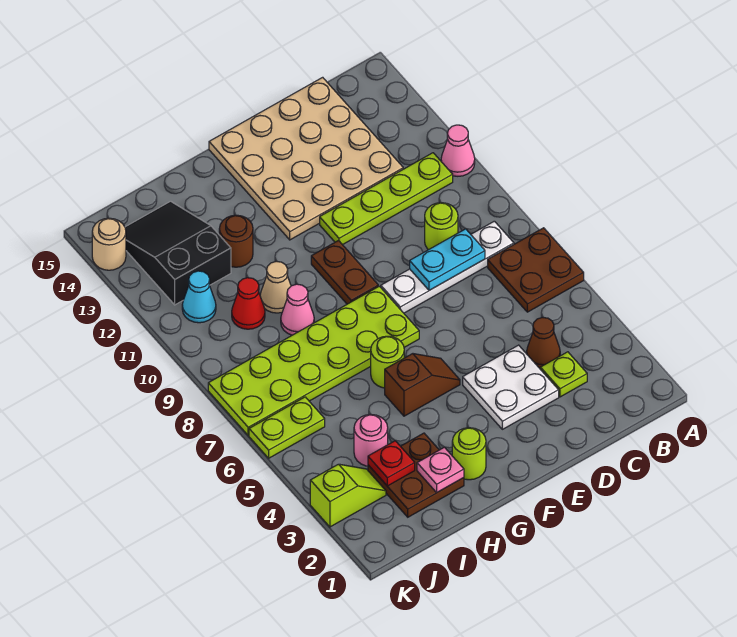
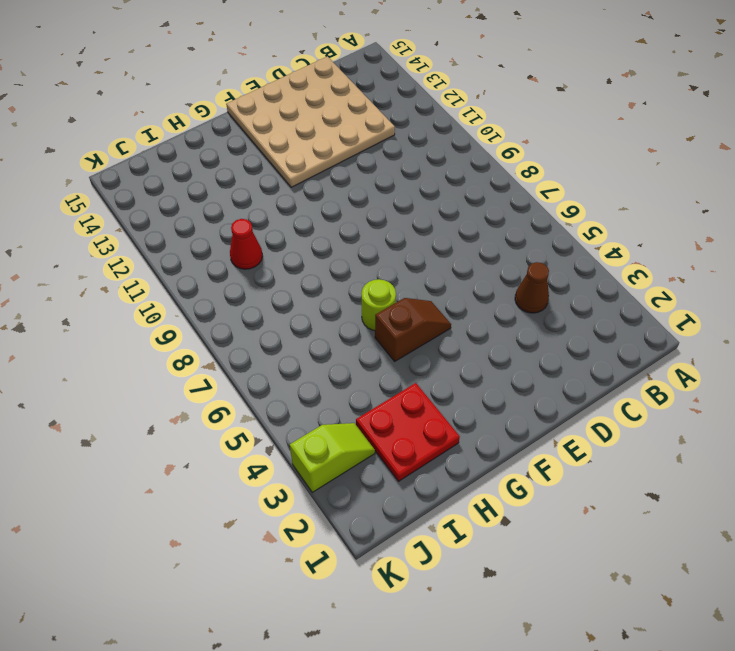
red plate H2:I3 level 1 -> brown plate H2:I3 level 1
none -> brown plate A6:B7 level 1
none -> pink cone A11 level 1
none -> white plate B8:E8 level 1

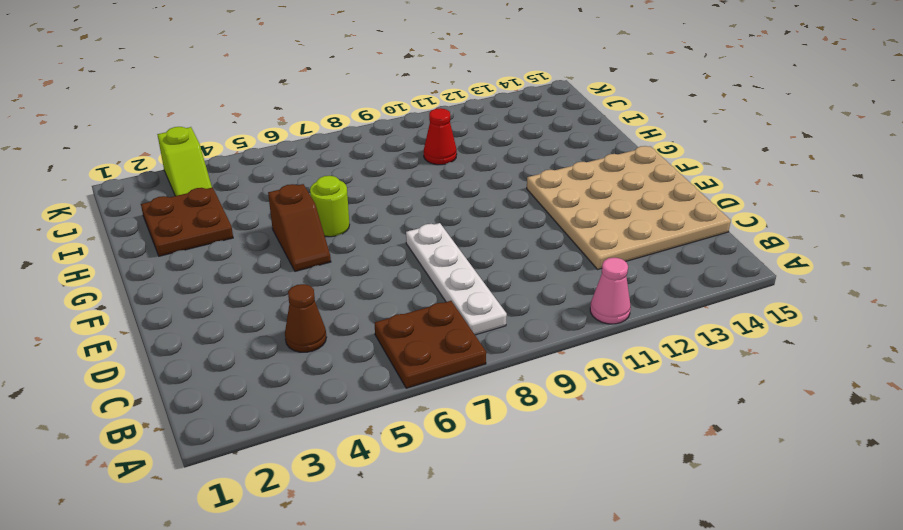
none -> lime plate B11:E11 level 1
none -> lime plate C3 level 1
none -> lime round brick C9 level 1

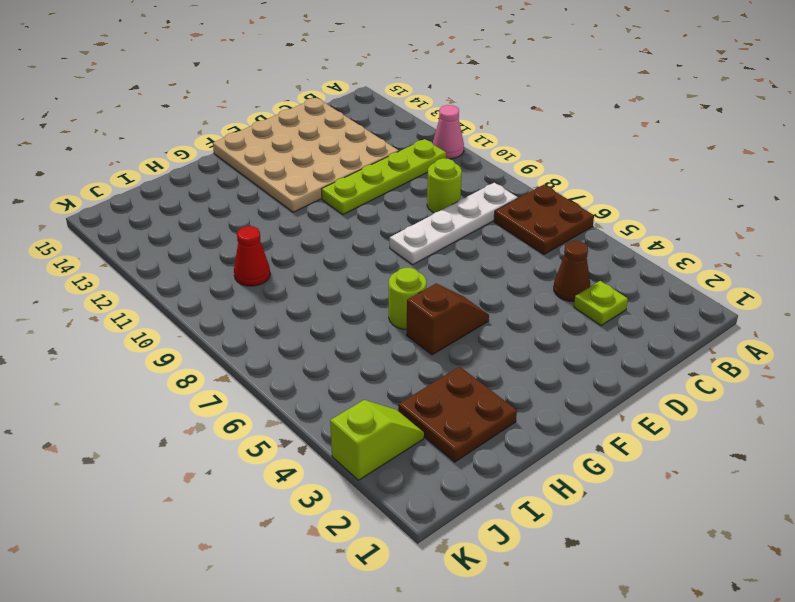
none -> white plate D3:E4 level 1
none -> lime plate F7:K8 level 1
none -> brown plate F9:F10 level 1

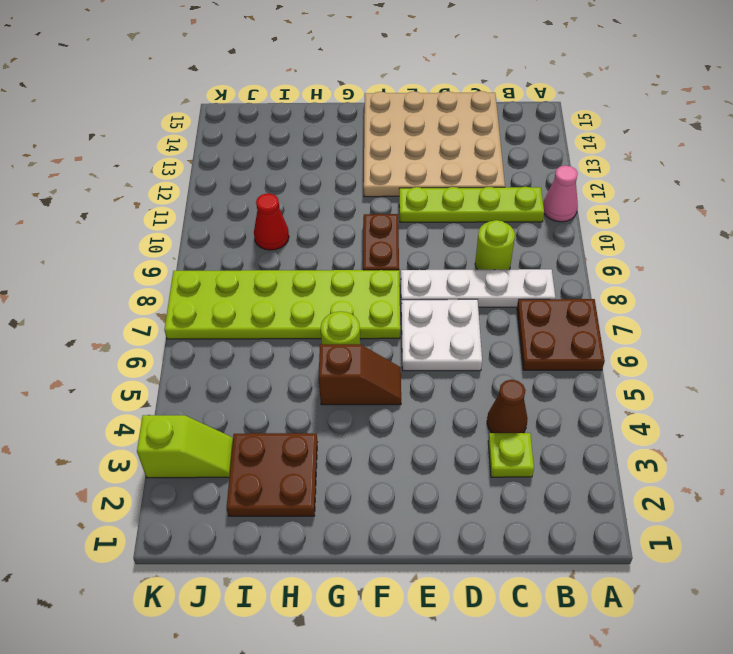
white plate D6:E7 level 1 -> white plate D3:E4 level 1
none -> lime round brick G2 level 1
none -> pink cone H9 level 1
none -> tan cone H10 level 1

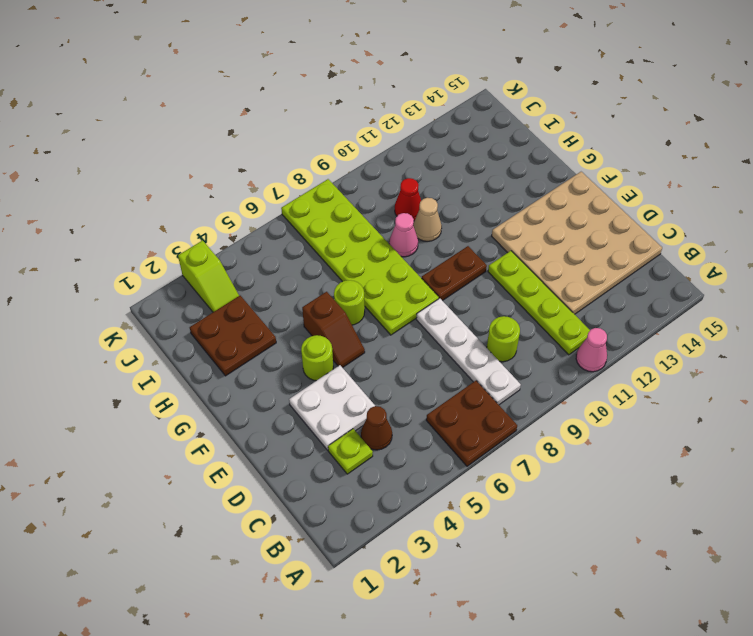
lime round brick F4 level 1 -> lime round brick G2 level 1
none -> brown round brick H12 level 1
none -> pink round brick I4 level 1
none -> black slope I12:J14 level 1 top 12

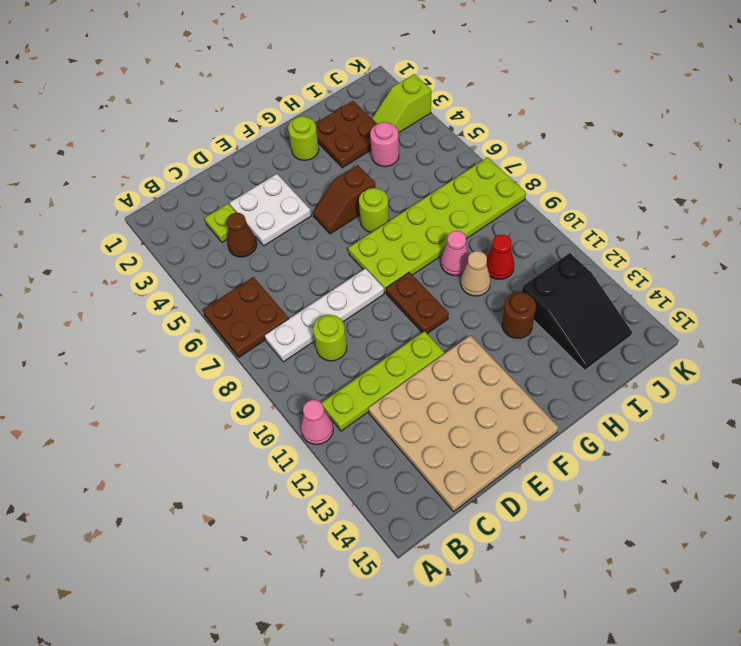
none -> lime plate J6:K6 level 1
none -> cyan cone J11 level 1
none -> tan round brick K14 level 1

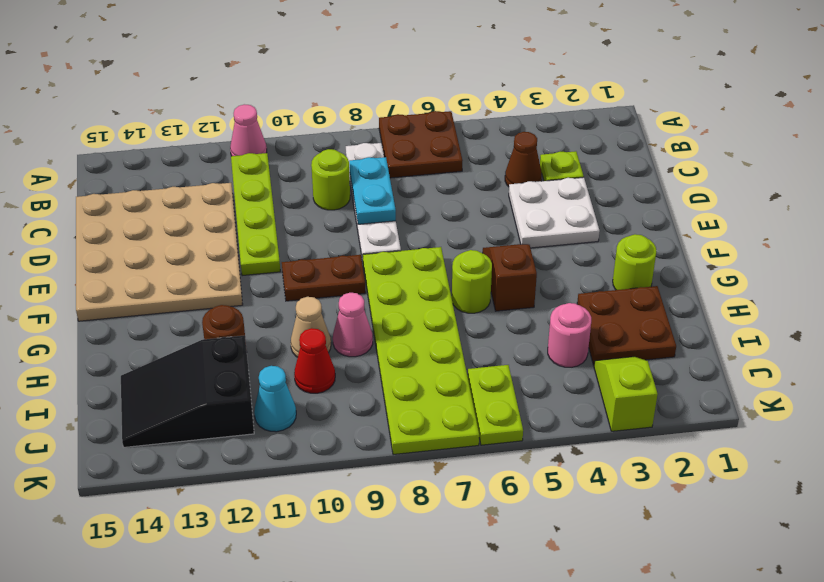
none -> tan round brick K14 level 1
none -> pink plate H2 level 2
none -> red plate I3 level 2

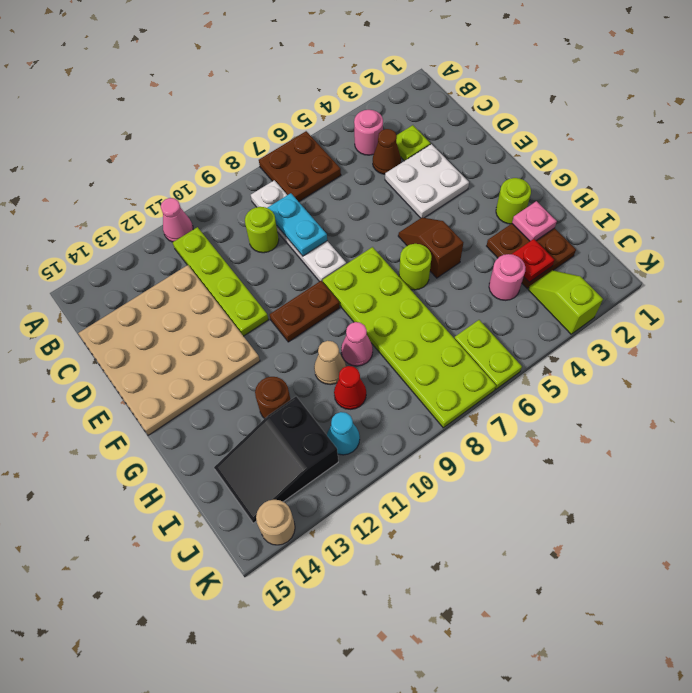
pink round brick B4 level 1 -> none

